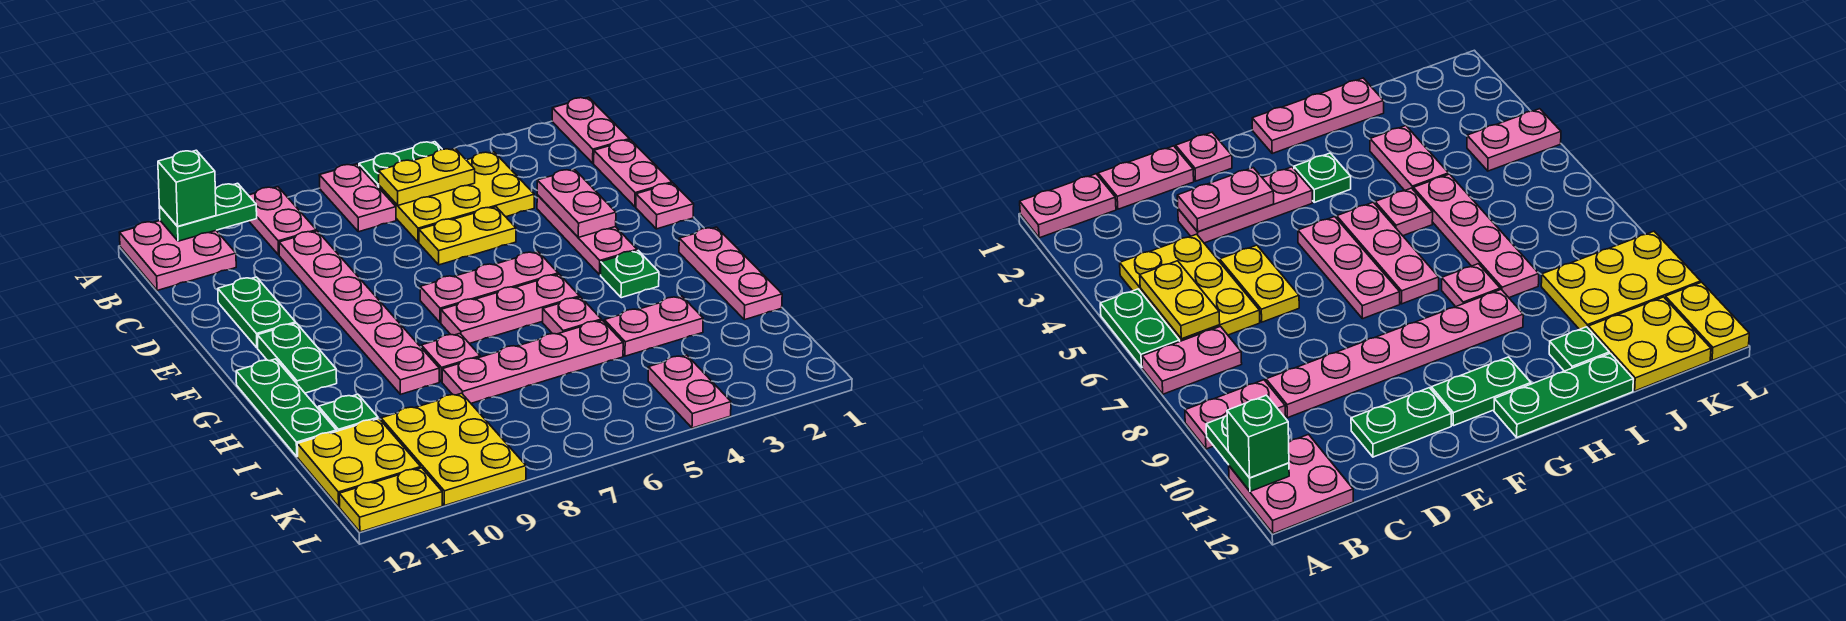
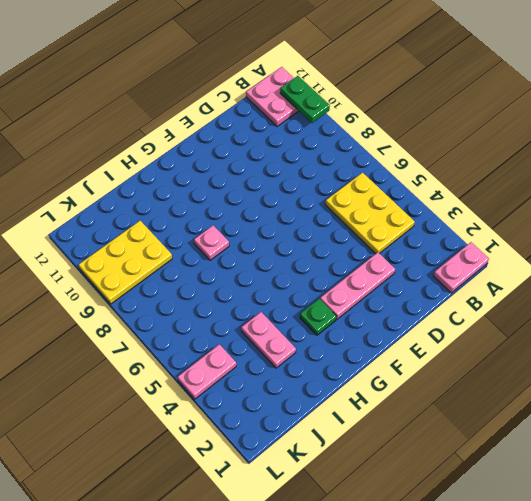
none -> green plate A5:A6 level 1
none -> pink plate A7:B7 level 1
none -> pink plate A9:B9 level 1
none -> pink plate C1:D1 level 1

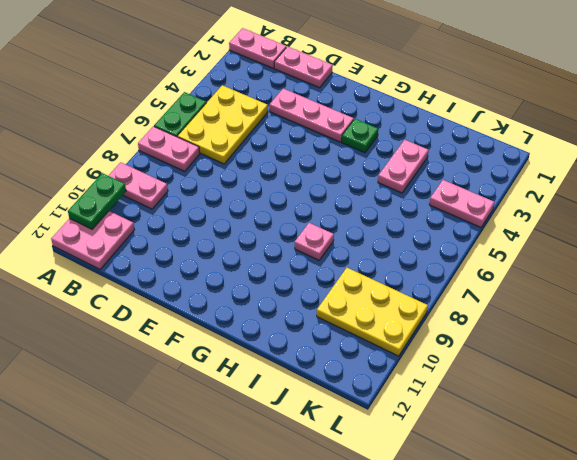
none -> pink plate C9:H9 level 1
none -> yellow plate D5:D6 level 1
none -> green plate D11:E11 level 1
none -> pink plate E1 level 1

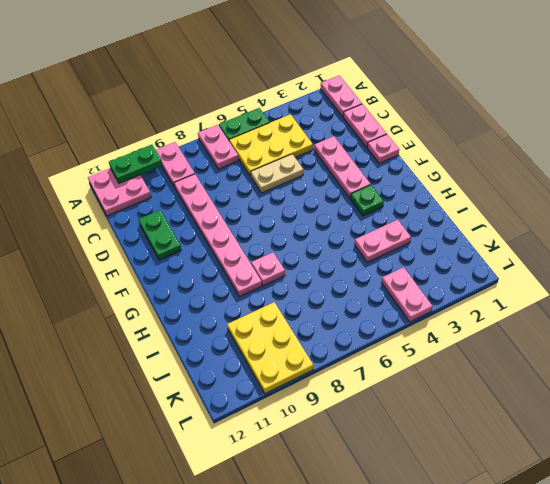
tan plate D5:D6 level 1 -> yellow plate D5:D6 level 1
none -> pink plate F5:F7 level 1
none -> green plate F11:G11 level 1
none -> pink plate G1:I1 level 1
none -> pink plate G5:G7 level 1

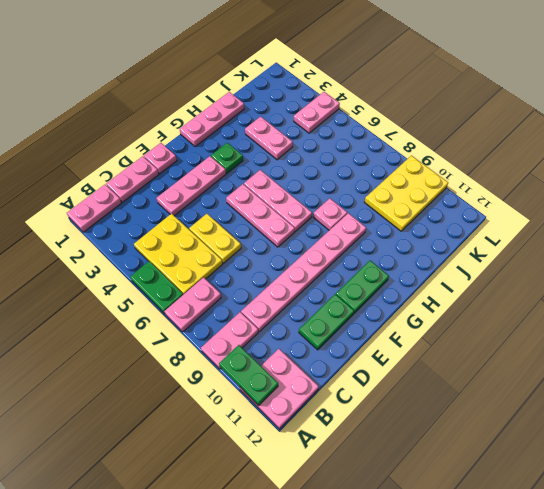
none -> green plate G12:I12 level 1
none -> pink plate H5 level 1
none -> pink plate I5:I8 level 1
none -> green plate I11 level 1

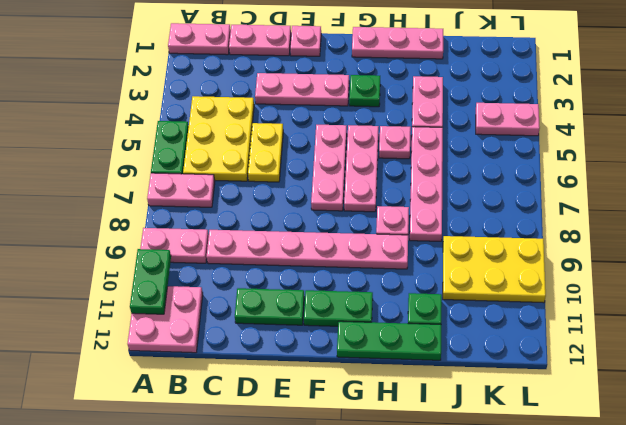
none -> yellow plate J11:K12 level 1
none -> yellow plate L11:L12 level 1
none -> yellow plate B5:B6 level 2
none -> pink plate D3:E3 level 2

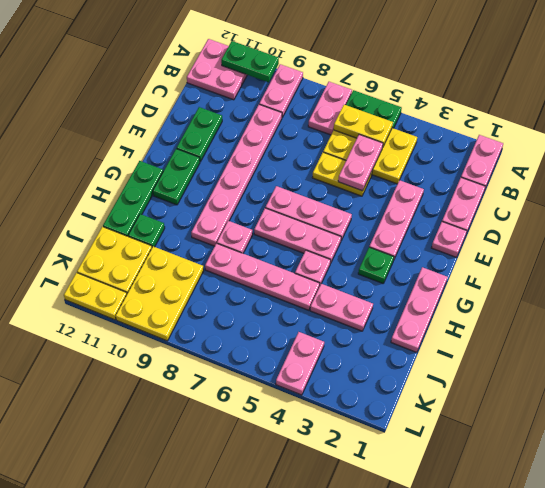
pink plate C5:D5 level 2 -> pink plate D3:E3 level 2
none -> green brick A11 level 3

